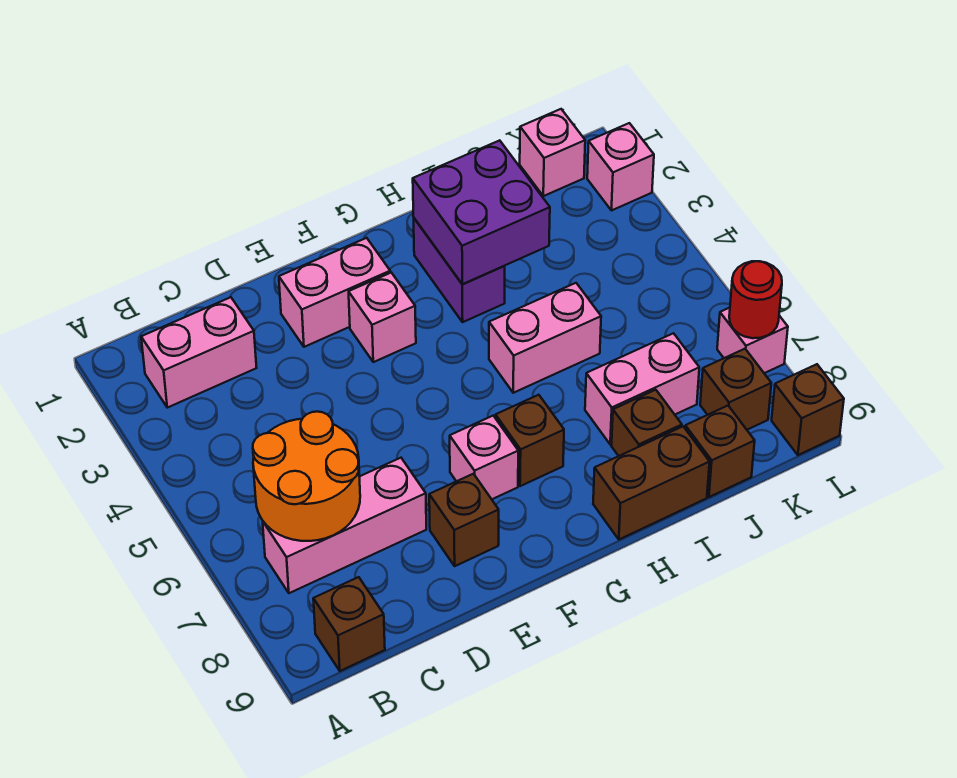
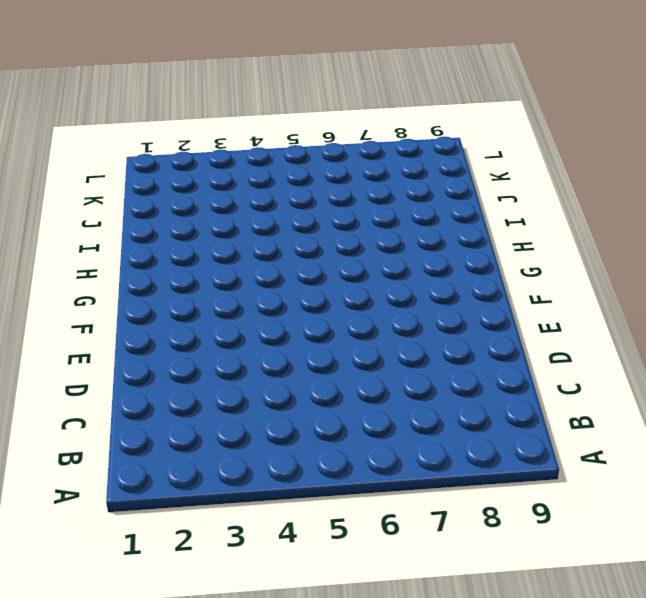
none -> pink brick B2:C2 level 1
none -> pink brick B7:D7 level 1
none -> brown brick B9 level 1

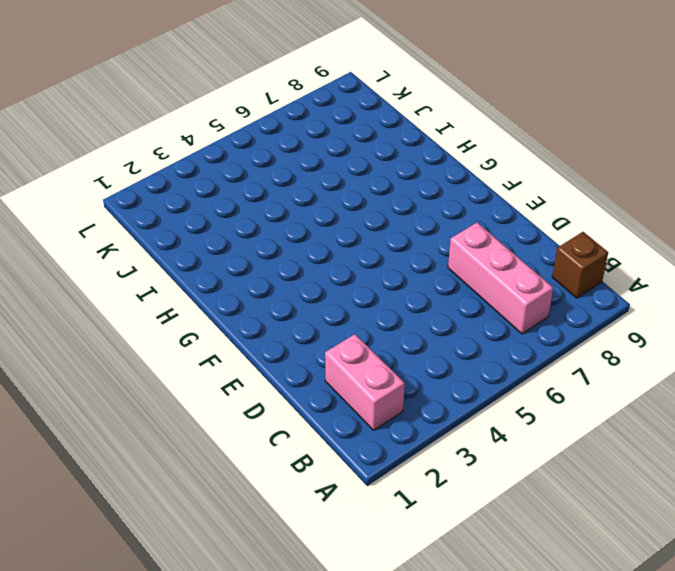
none -> pink brick E2:F2 level 1
none -> brown brick E8 level 1
none -> pink brick F3 level 1

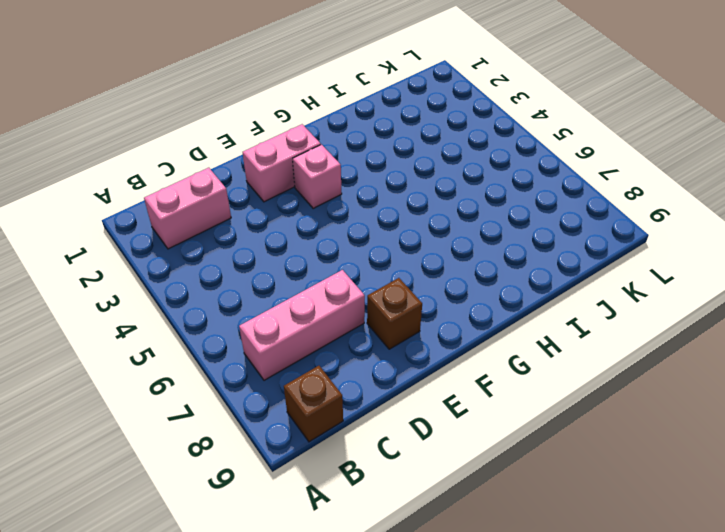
none -> pink brick F7 level 1
none -> brown brick G7 level 1
none -> purple brick H2:H3 level 1

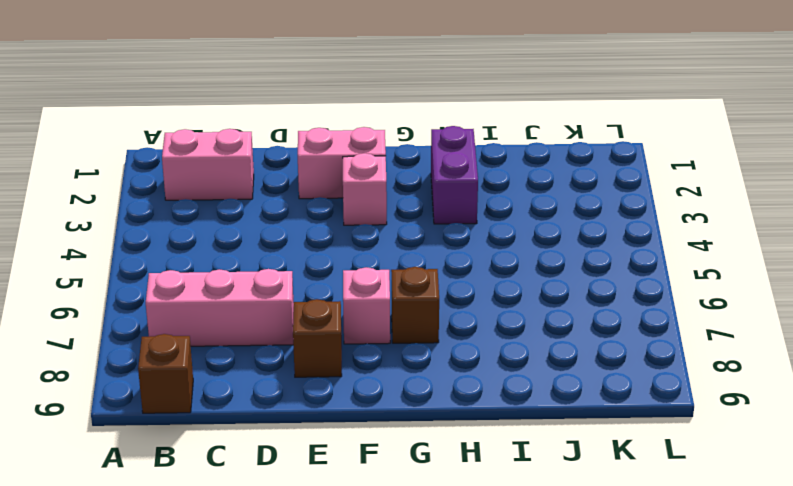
none -> pink brick H5:I5 level 1
none -> brown brick H9:I9 level 1
none -> pink brick I7:J7 level 1

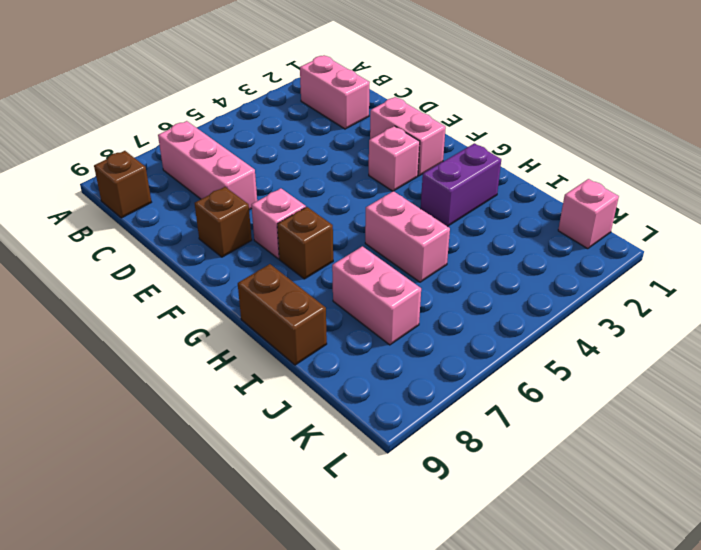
none -> brown brick I8 level 1
none -> brown brick J9 level 1
none -> brown brick K8 level 1

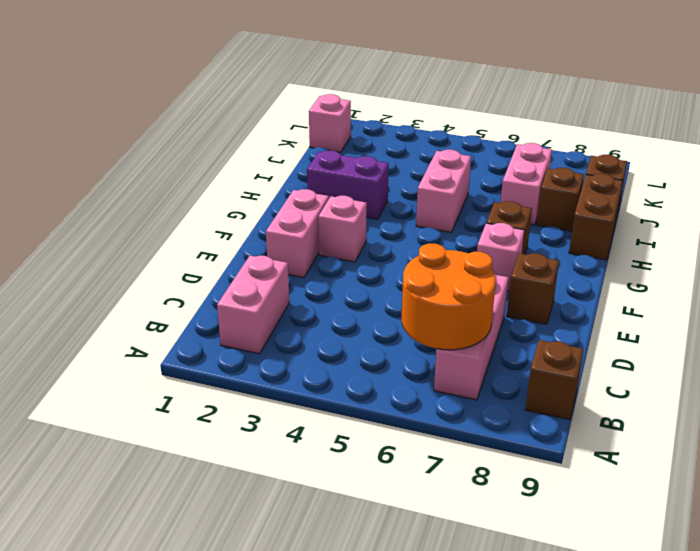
none -> brown brick K8 level 1
none -> pink brick L2 level 1
none -> pink brick L7 level 1

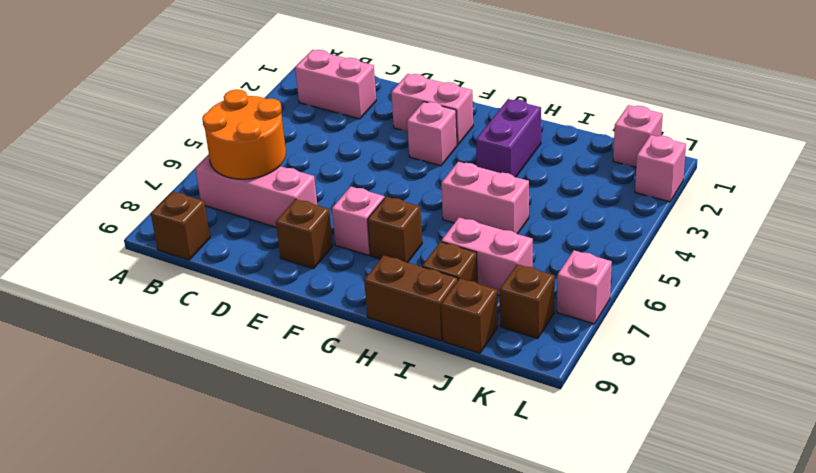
none -> brown brick L9 level 1
none -> purple brick H2:I3 level 2
none -> red round brick L7 level 2

